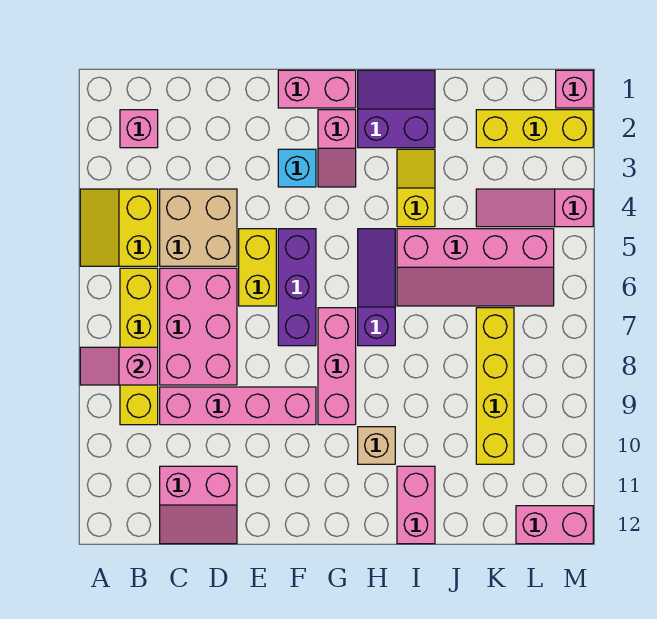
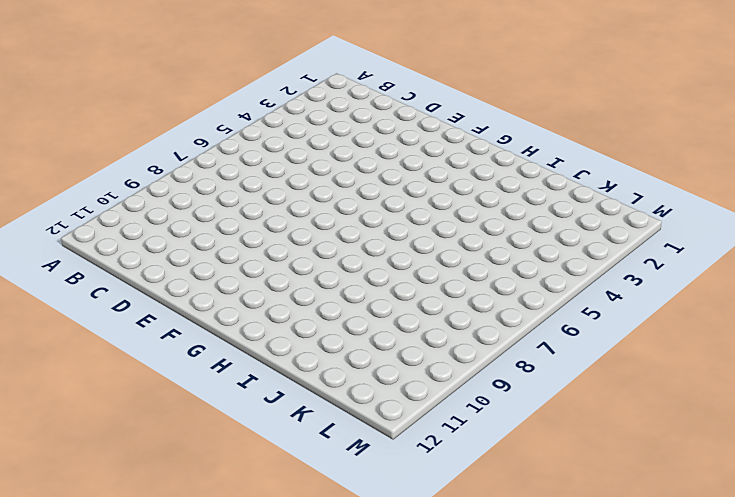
none -> yellow slope A4:B5 level 1 top B
none -> pink brick B2 level 1
none -> yellow brick B6:B9 level 1

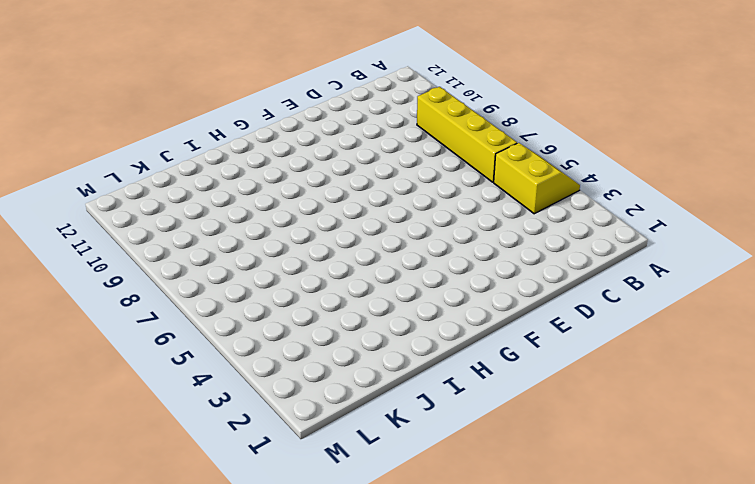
none -> pink brick B2 level 1
none -> tan brick C4:D5 level 1
none -> pink brick C6:D8 level 1

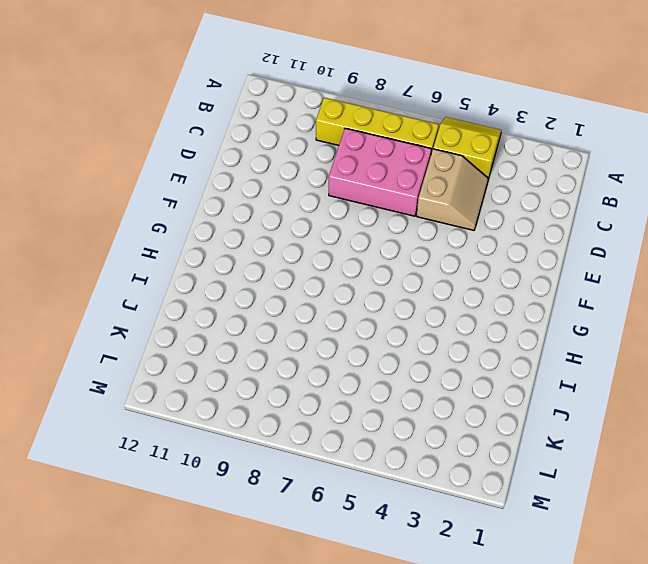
tan slope C4:D5 level 1 top 5 -> tan brick C4:D5 level 1
none -> pink brick B2 level 1
none -> pink brick C9:F9 level 1
none -> pink slope C11:D12 level 1 top 11

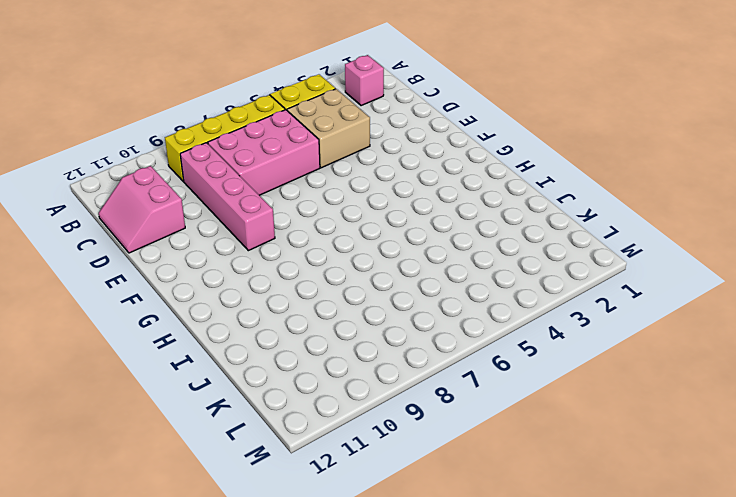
none -> yellow brick E5:E6 level 1
none -> pink brick F1:G1 level 1
none -> cyan brick F3 level 1

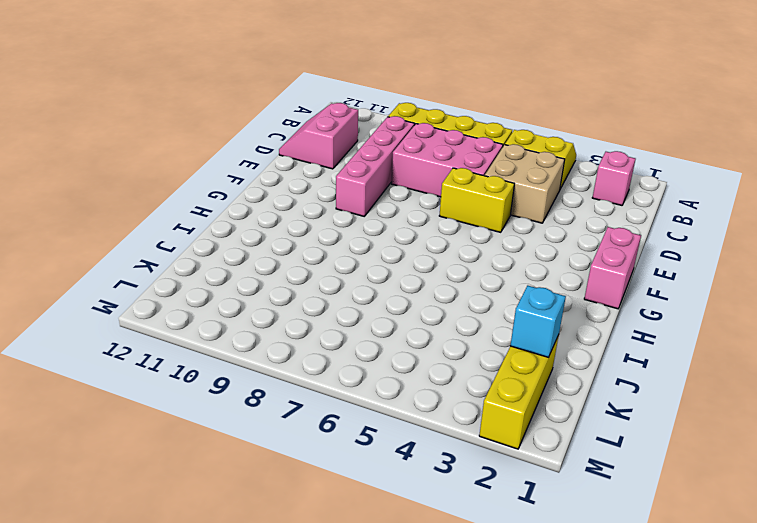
cyan brick K2 level 2 -> cyan brick F3 level 1
none -> purple brick F5:F7 level 1
none -> pink slope G2:G3 level 1 top 2
none -> pink brick G7:G9 level 1

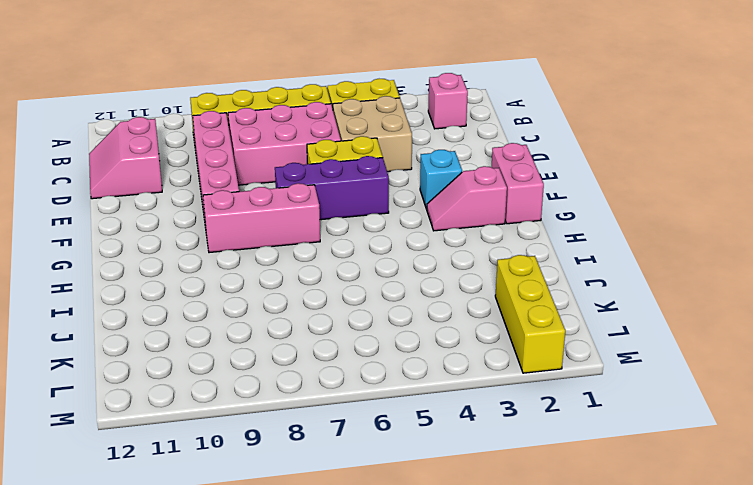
none -> purple slope H1:I2 level 1 top 2
none -> purple slope H5:H7 level 1 top 7
none -> tan brick H10 level 1

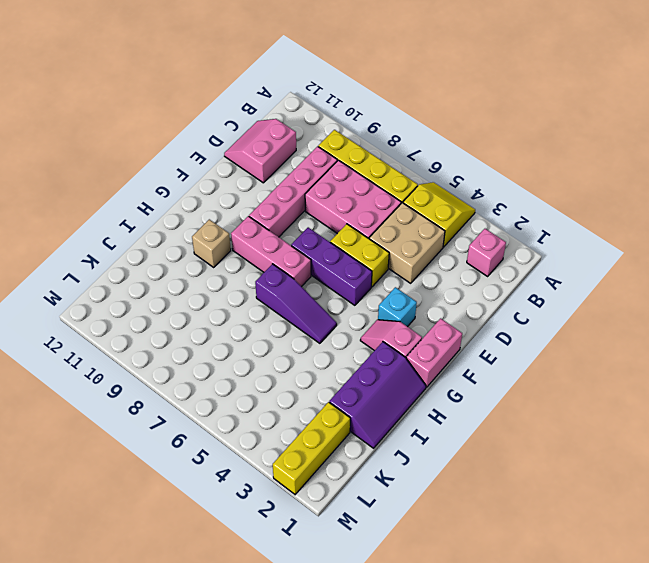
purple slope H1:J2 level 1 top 2 -> purple slope H1:I2 level 1 top 2
none -> yellow slope I3:I4 level 1 top 4
none -> pink slope I5:L6 level 1 top 5
none -> pink brick I11:I12 level 1

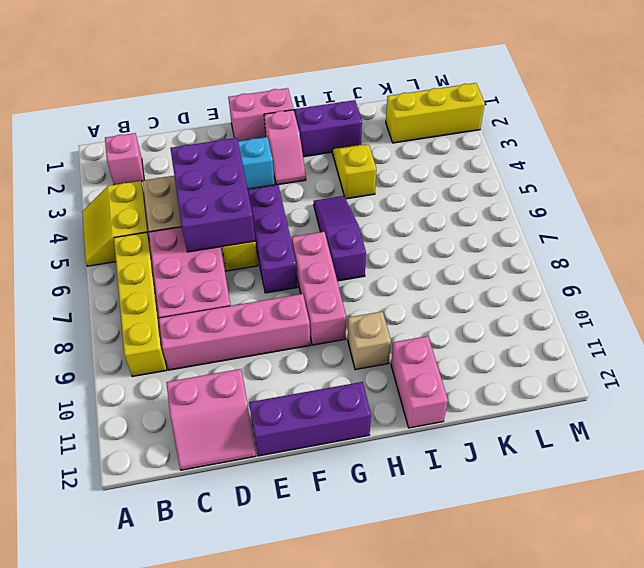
purple brick D4:E6 level 2 -> none
purple brick E12:G12 level 1 -> none
none -> pink slope I5:L6 level 1 top 5
none -> pink slope K4:M4 level 1 top M
none -> yellow brick K7:K10 level 1

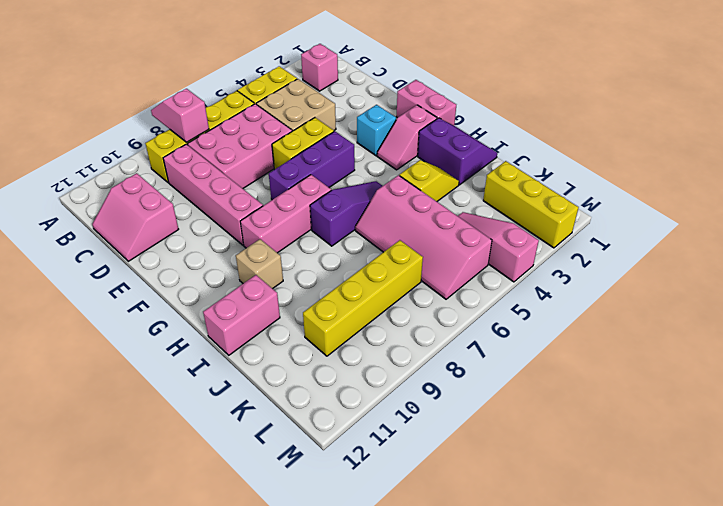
none -> pink brick L12:M12 level 1
none -> pink brick M1 level 1

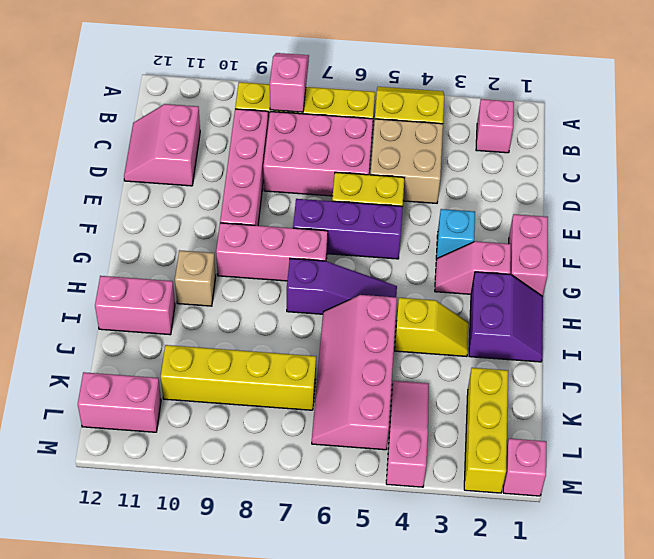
pink brick L11:L12 level 1 -> pink brick L12:M12 level 1

